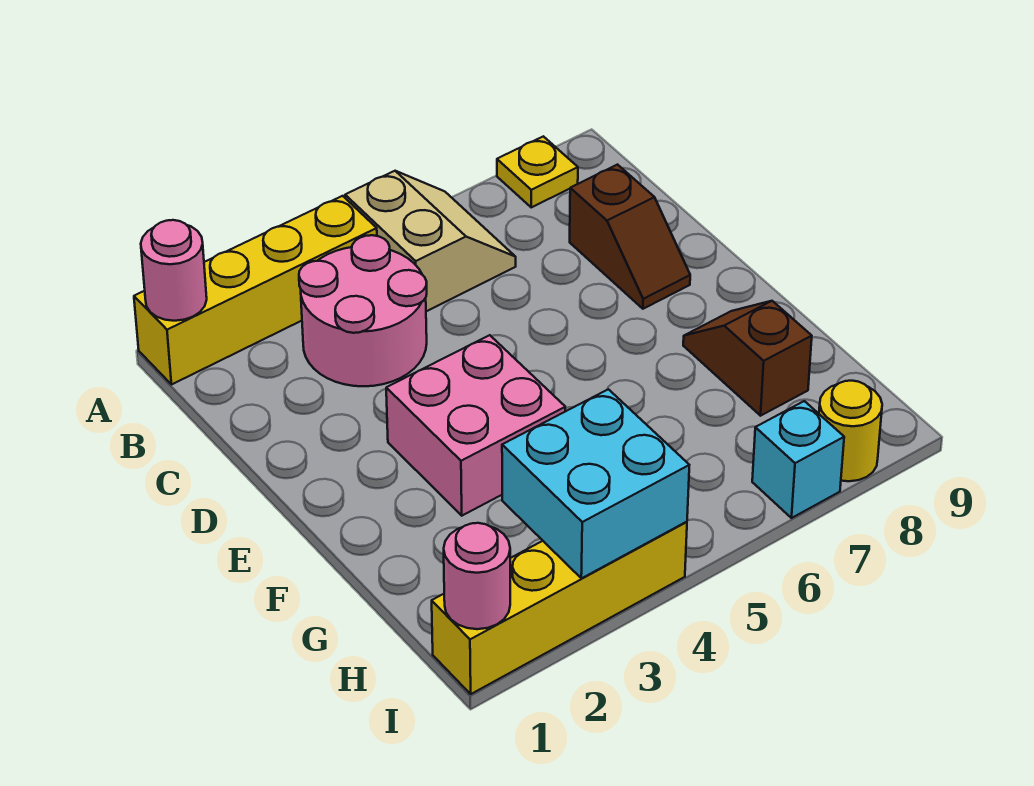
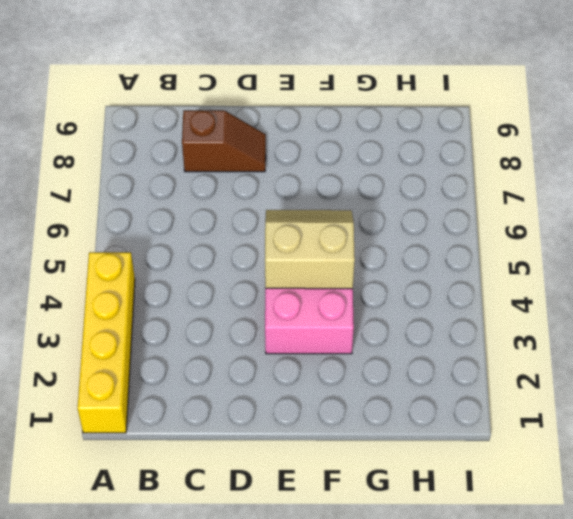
tan slope E4:F5 level 2 top 4 -> tan slope A5:B6 level 1 top 5
none -> yellow plate A8 level 1
none -> pink round brick B3:C4 level 1
none -> brown slope F8:G8 level 1 top G

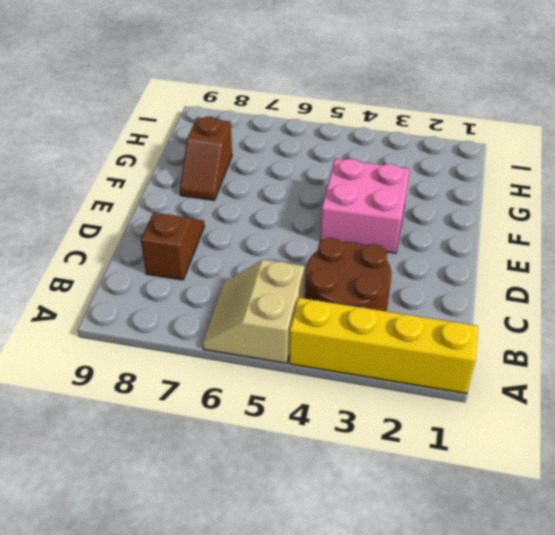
brown round brick B3:C4 level 1 -> pink round brick B3:C4 level 1
none -> yellow plate A8 level 1
none -> yellow brick I1:I4 level 1
none -> cyan brick I7 level 1

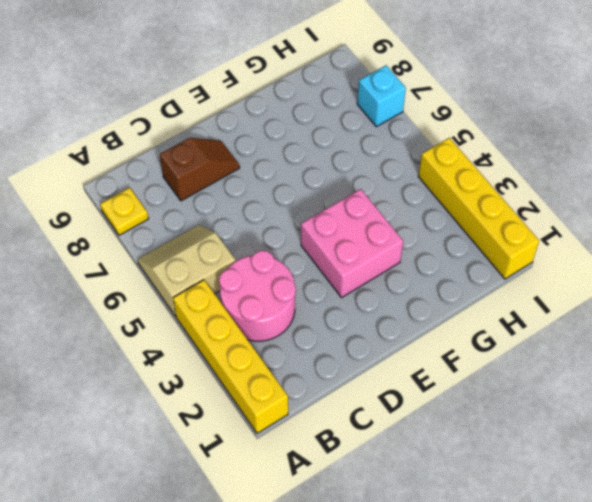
none -> brown slope F8:G8 level 1 top G
none -> yellow round brick I8 level 1
none -> pink round brick A1 level 2

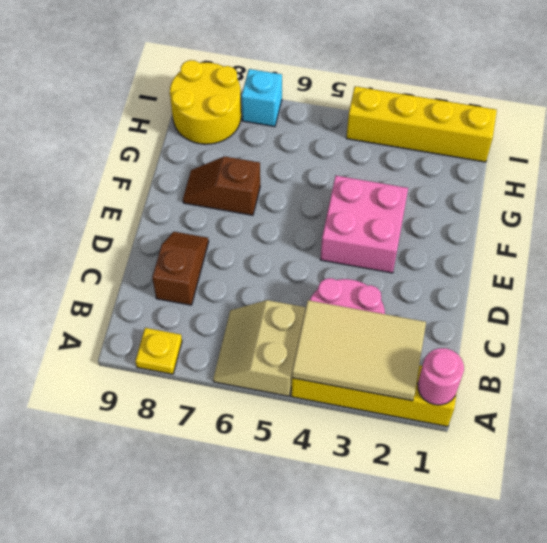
tan tile A2:B4 level 2 -> none
brown slope F7:F8 level 1 top 7 -> brown slope F8:G8 level 1 top G
yellow round brick H8:I9 level 1 -> yellow round brick I8 level 1
none -> cyan brick H3:I4 level 2
none -> pink round brick I1 level 2

